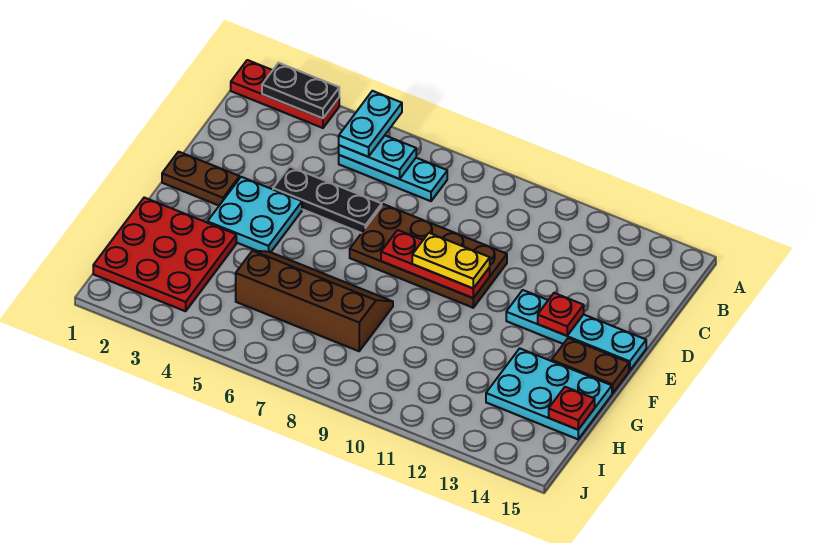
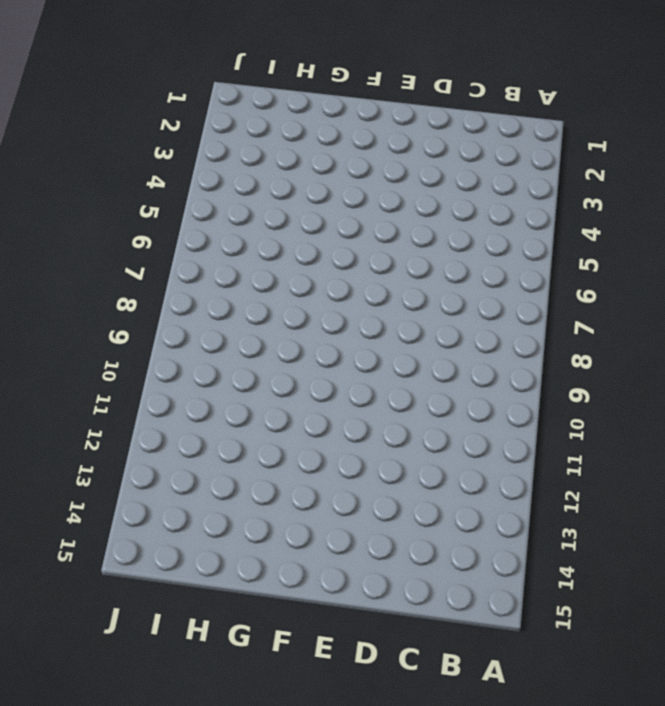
none -> red plate A1:A3 level 1
none -> cyan plate B5:B7 level 1
none -> black plate D4:D6 level 1

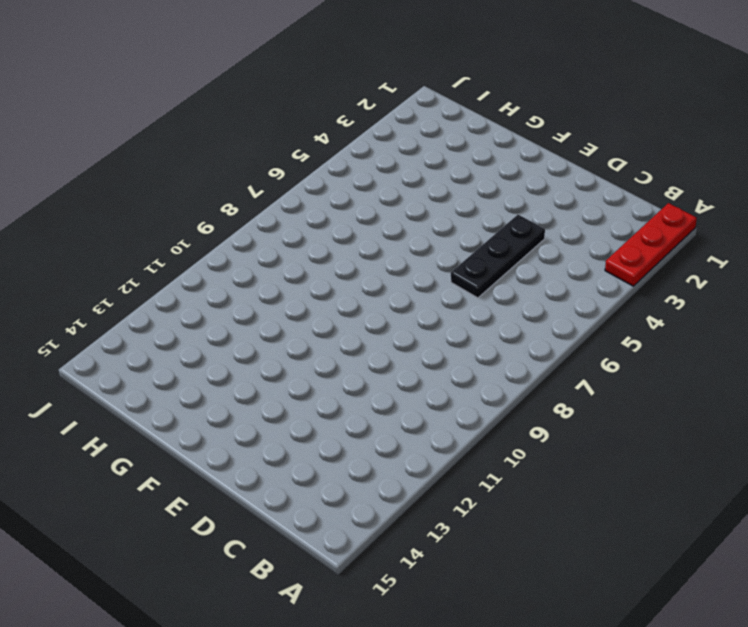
none -> cyan plate B5:B7 level 1
none -> brown plate D7:E10 level 1
none -> brown plate E1:E2 level 1

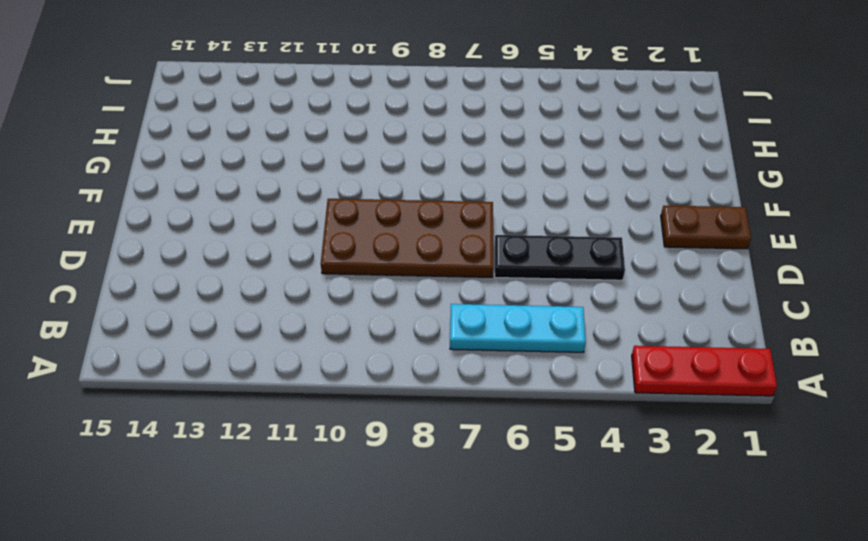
none -> cyan plate E3:F4 level 1
none -> cyan plate E12:E15 level 1
none -> brown plate F14:F15 level 1

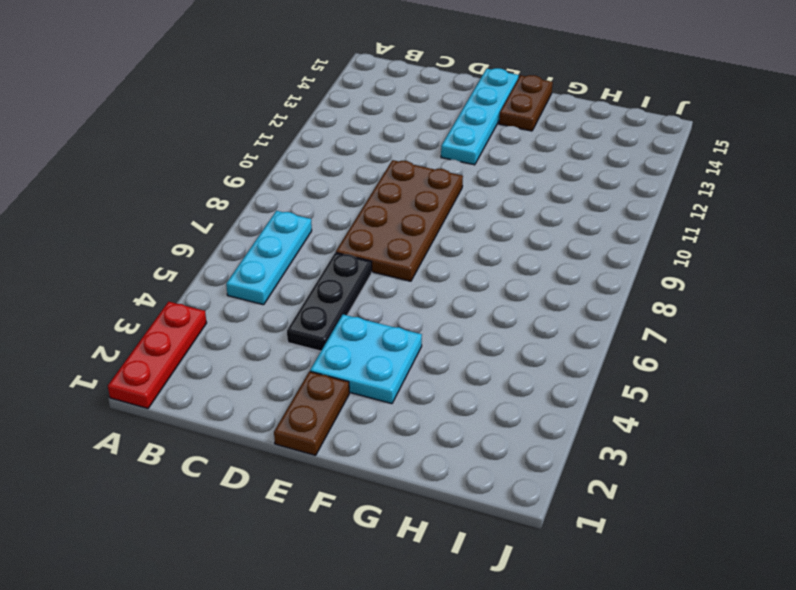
none -> red plate G1:I3 level 1
none -> brown slope G5:H8 level 1 top H
none -> cyan plate G13:H15 level 1

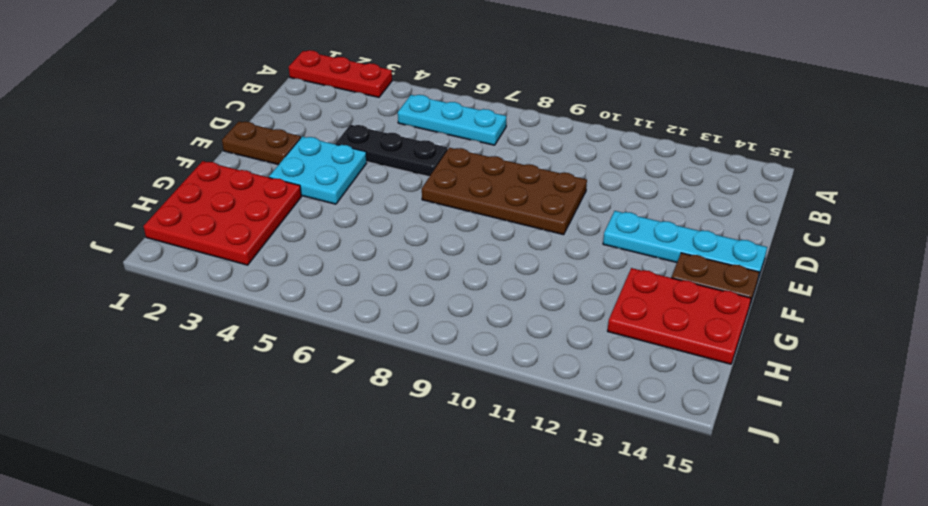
red plate G13:H15 level 1 -> cyan plate G13:H15 level 1
none -> brown slope G5:H8 level 1 top H
none -> black plate A2:A3 level 2
none -> cyan plate B5:B6 level 2

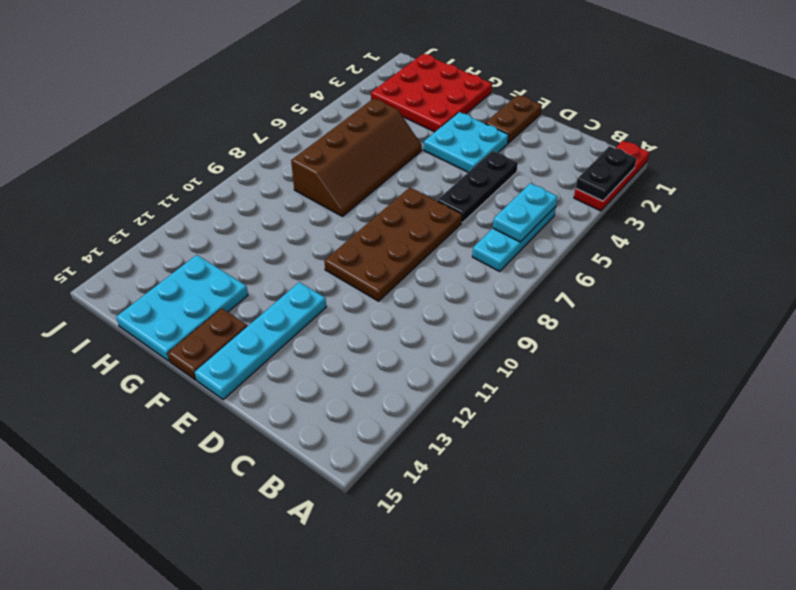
none -> red plate E8:E10 level 2
none -> red plate E13 level 2
none -> red plate H15 level 2

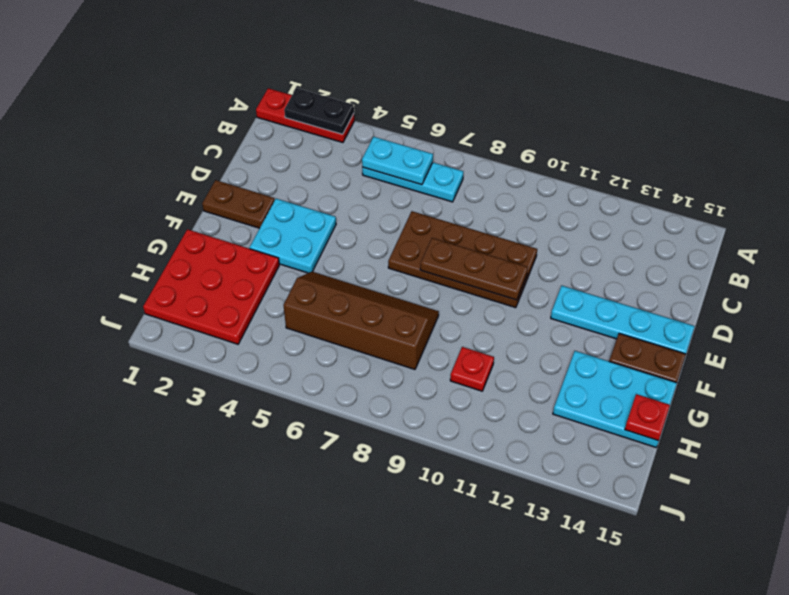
brown plate E8:E10 level 2 -> red plate E8:E10 level 2
red plate H10 level 1 -> red plate E13 level 2
none -> black plate D4:D6 level 1
none -> cyan plate A5:B5 level 3
none -> yellow plate E9:E10 level 3

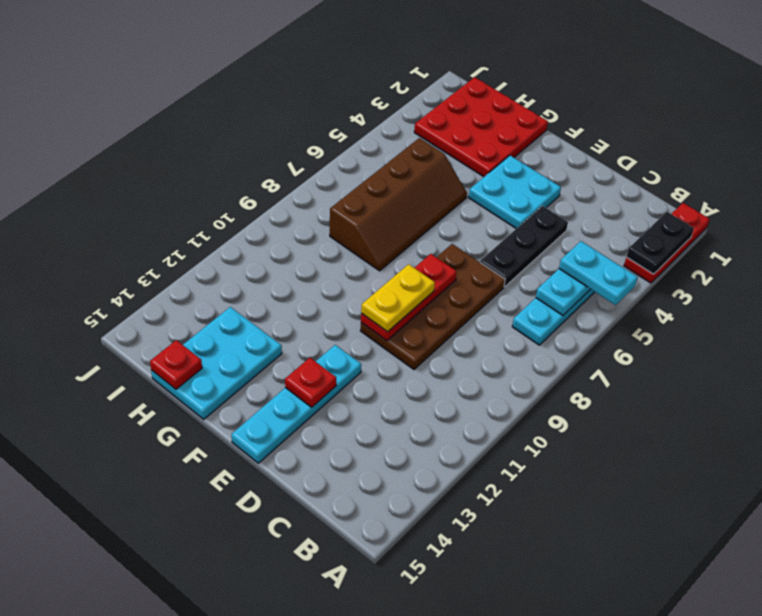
none -> brown plate E1:E2 level 1
none -> brown plate F14:F15 level 1

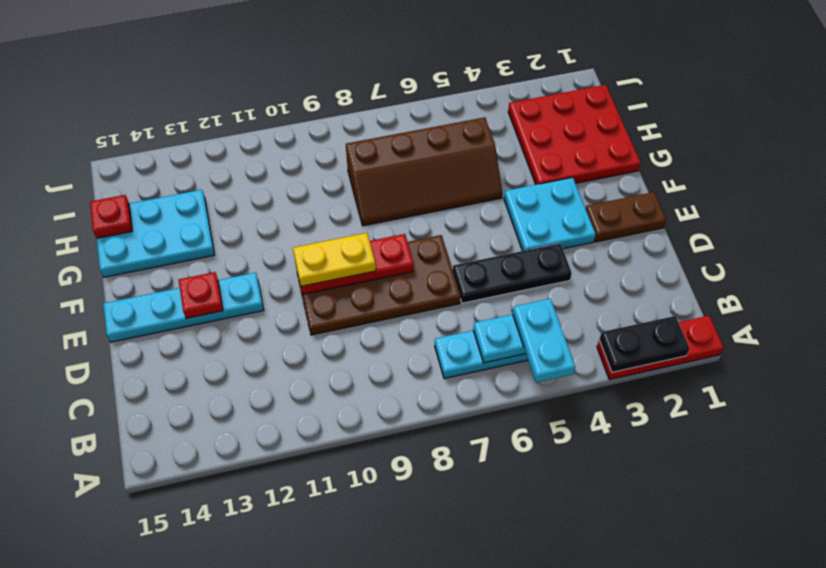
none -> brown plate F14:F15 level 1

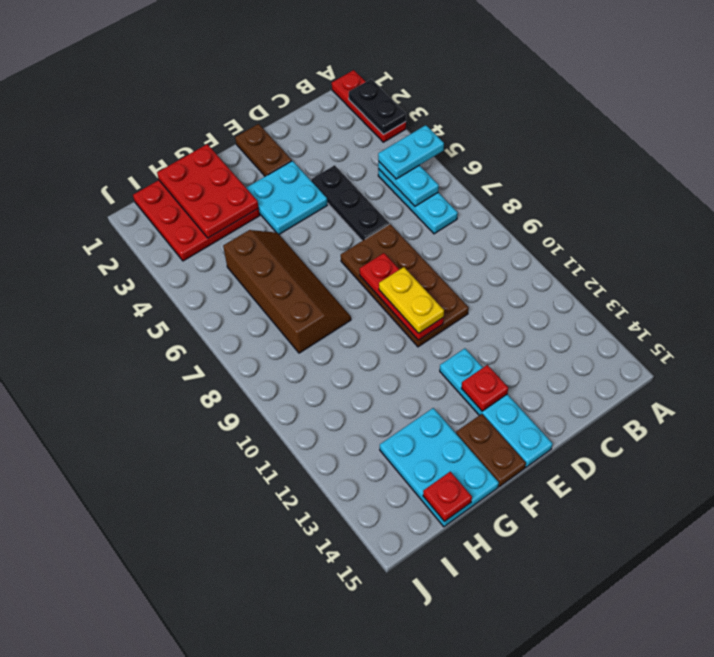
red plate G1:H3 level 2 -> none

